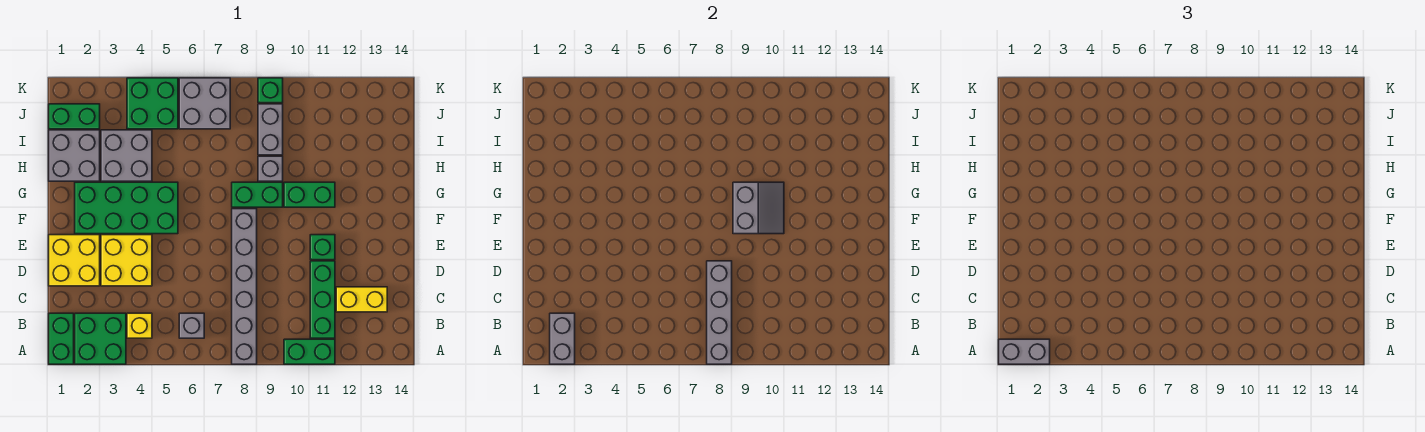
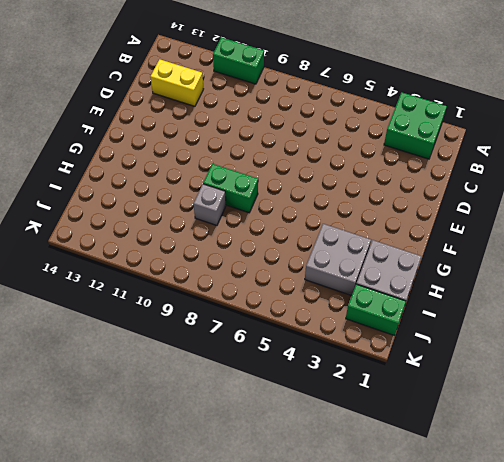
none -> green brick A1:B1 level 1
none -> grey brick A8:F8 level 1
none -> yellow brick B4 level 1

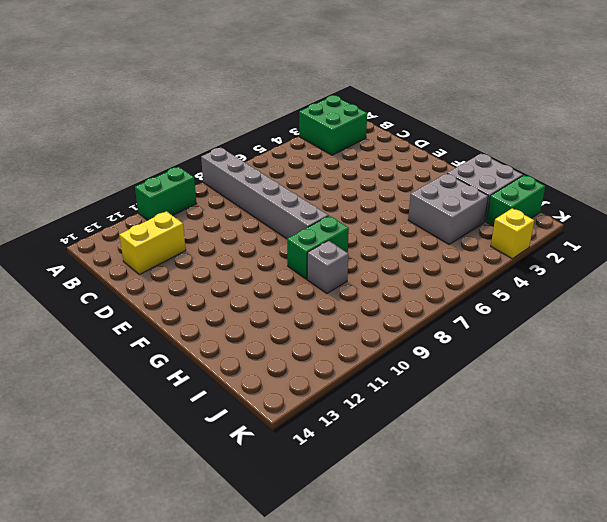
yellow brick K3 level 1 -> yellow brick B4 level 1
none -> green brick A1:B1 level 1
none -> grey brick B6 level 1
none -> green brick B11:D11 level 1

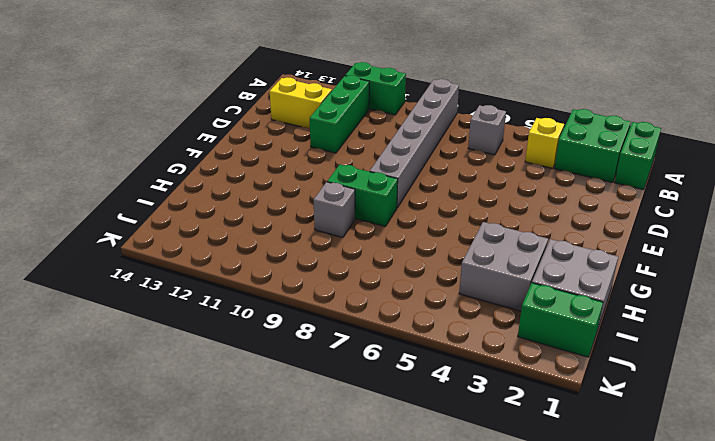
none -> yellow brick D1:E2 level 1
none -> yellow brick D3:E4 level 1
none -> green brick E11 level 1

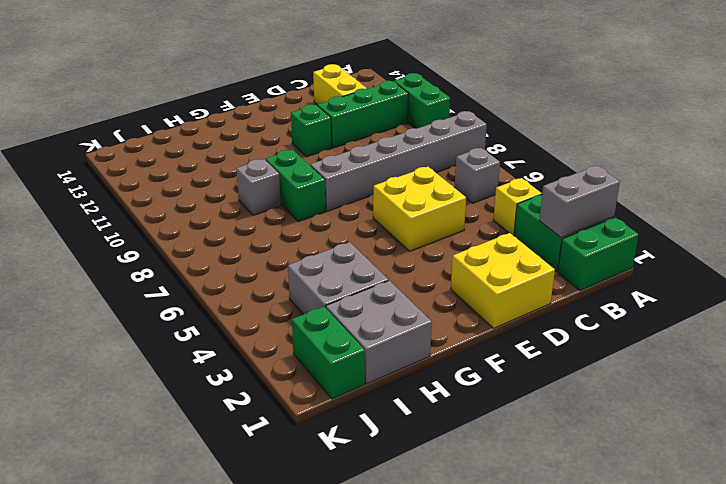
yellow brick D5:E6 level 1 -> yellow brick D3:E4 level 1
none -> green brick F2:G5 level 1
none -> green brick G10:G11 level 1
none -> grey brick I9:J9 level 1

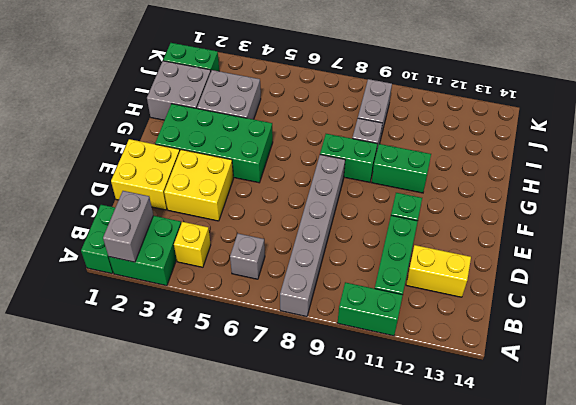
none -> green brick J4:K5 level 1
none -> grey brick J6:K7 level 1
none -> green brick K9 level 1

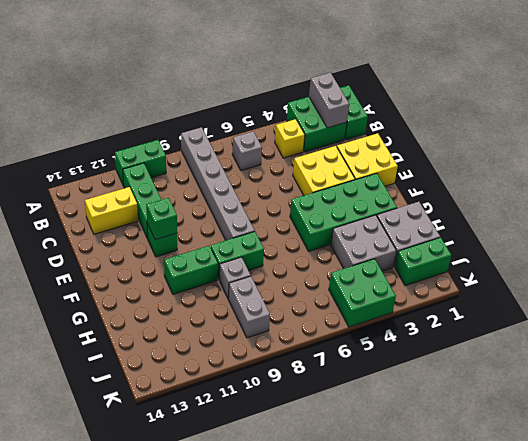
green brick E11 level 2 -> green brick K9 level 1
none -> grey brick J6:K7 level 1
none -> grey brick A8:D8 level 2
none -> grey slope F9:G10 level 2 top 9

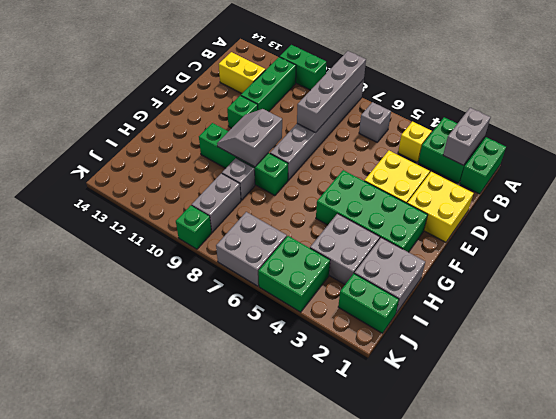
none -> grey brick A1:A2 level 3

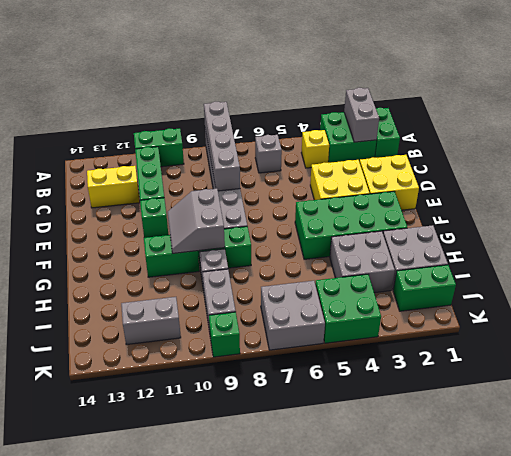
grey brick J11:J12 level 1 -> grey brick A1:A2 level 3

